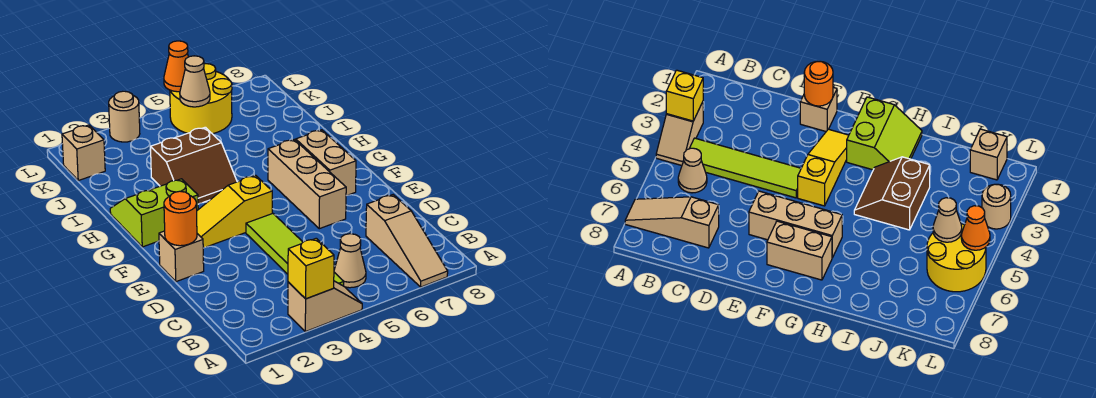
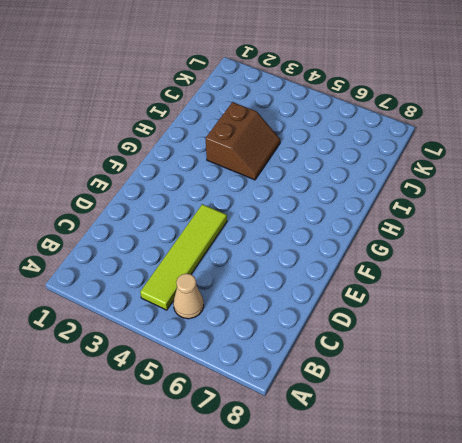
brown slope H3:I4 level 1 top 3 -> brown slope H3:I4 level 1 top I
none -> tan slope A3:A4 level 1 top 3
none -> tan slope A7:C7 level 1 top C
none -> tan brick E1 level 1

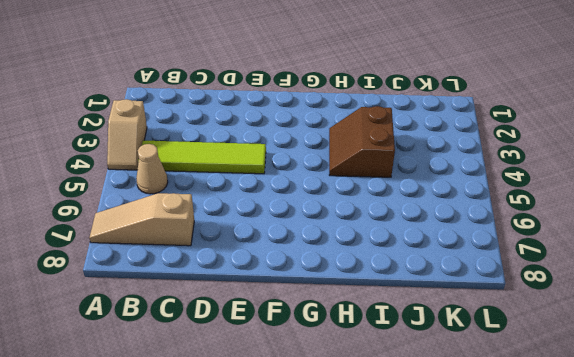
none -> tan brick E1 level 1
none -> tan brick E6:G6 level 1
none -> yellow slope F2:F4 level 1 top 4

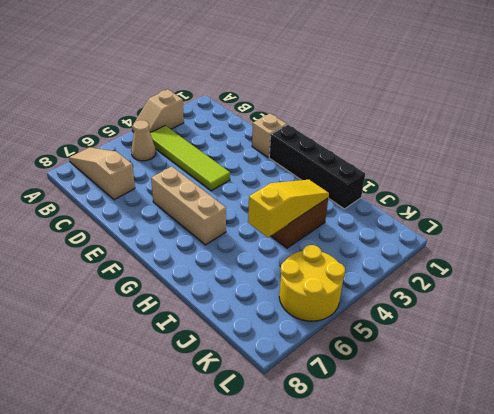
black brick F1:I1 level 1 -> lime slope G1:H2 level 1 top G
yellow slope I3:I5 level 2 top 5 -> yellow slope F2:F4 level 1 top 4
none -> tan brick F7:G7 level 1
none -> tan brick K1 level 1
none -> tan round brick L3 level 1

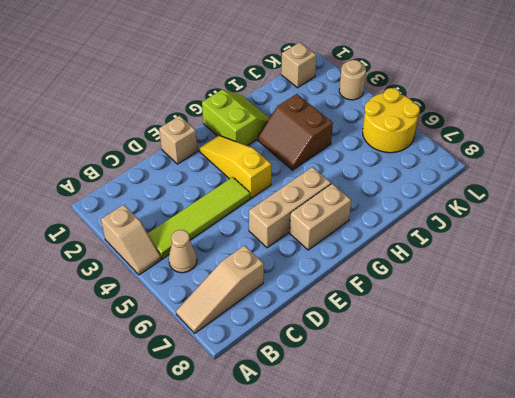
none -> yellow brick A3 level 2
none -> orange round brick E1 level 2
none -> tan cone K5 level 2

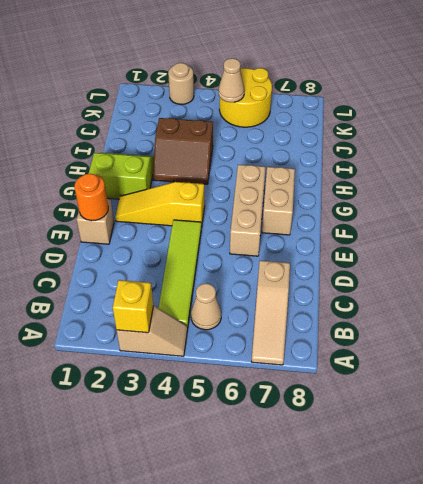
none -> tan brick K1 level 1
none -> orange cone L5 level 2

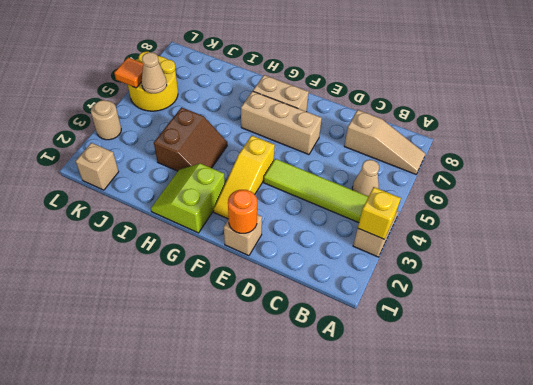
orange tile L5 level 2 -> orange cone L5 level 2

